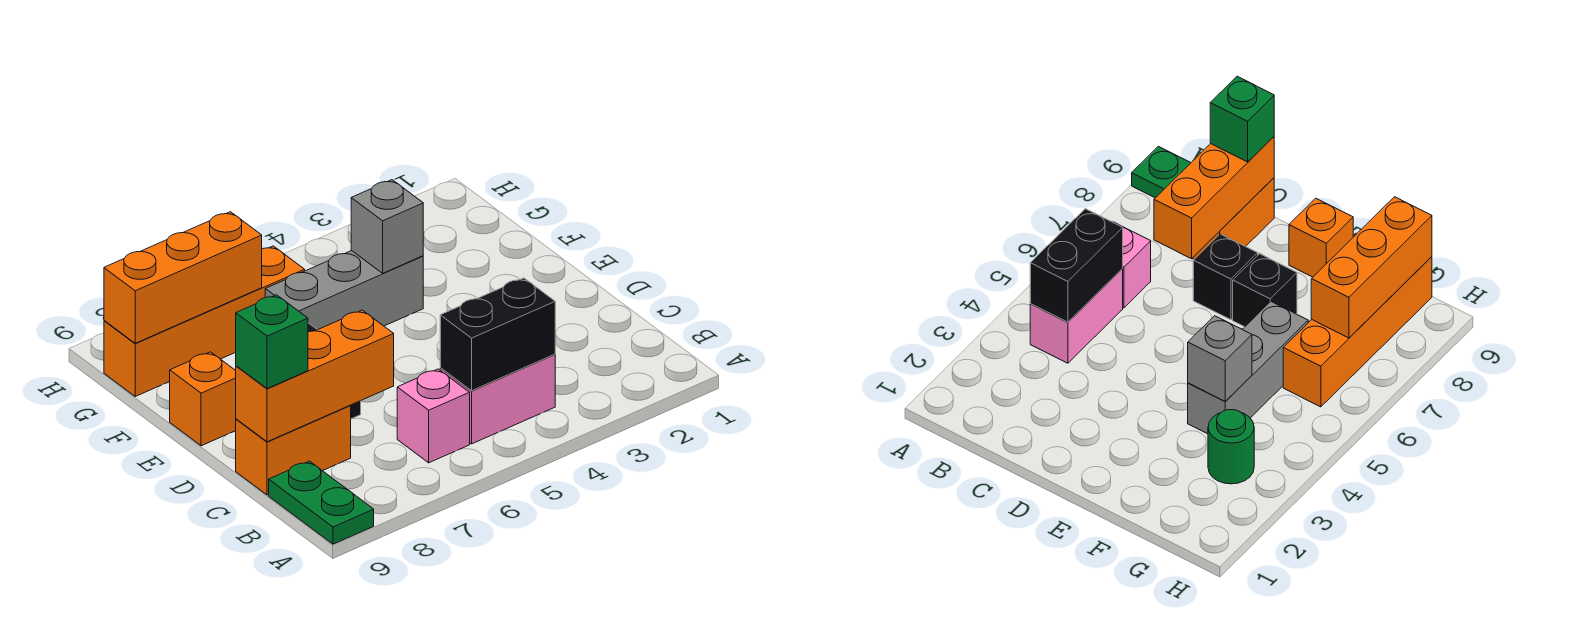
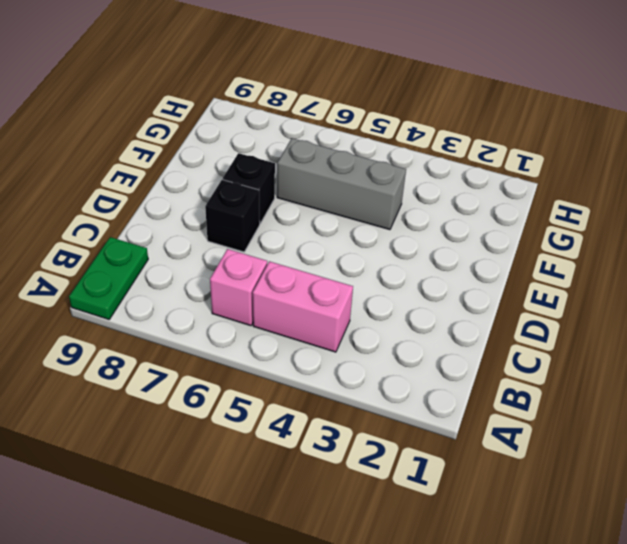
none -> orange brick C8:C9 level 1
none -> orange brick E9 level 1
none -> green round brick G3 level 1

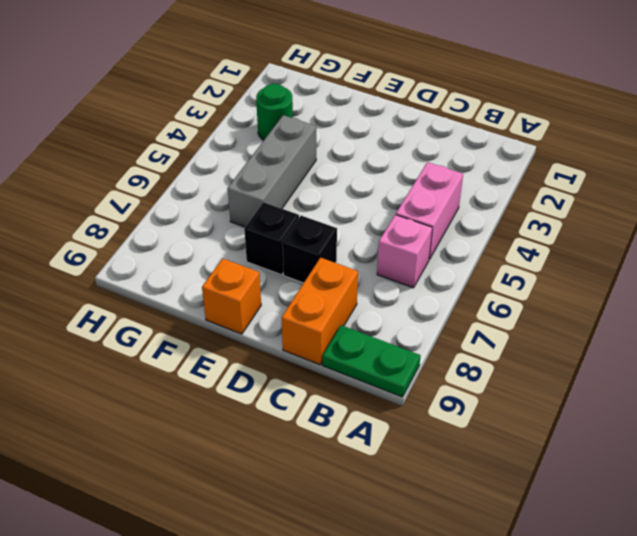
none -> orange brick G6:G9 level 1
none -> black brick B4:B5 level 2
none -> orange brick C7:C9 level 2

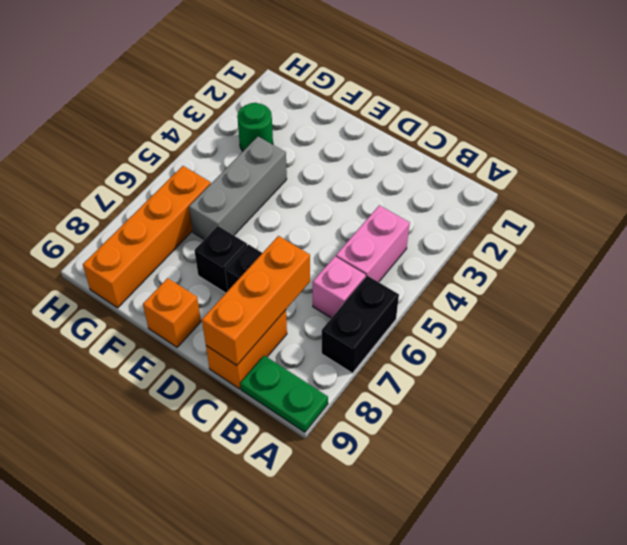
black brick A6:A7 level 1 -> black brick B4:B5 level 2
none -> grey brick F4 level 2
none -> orange brick G7:G9 level 2
none -> green brick C9 level 3

